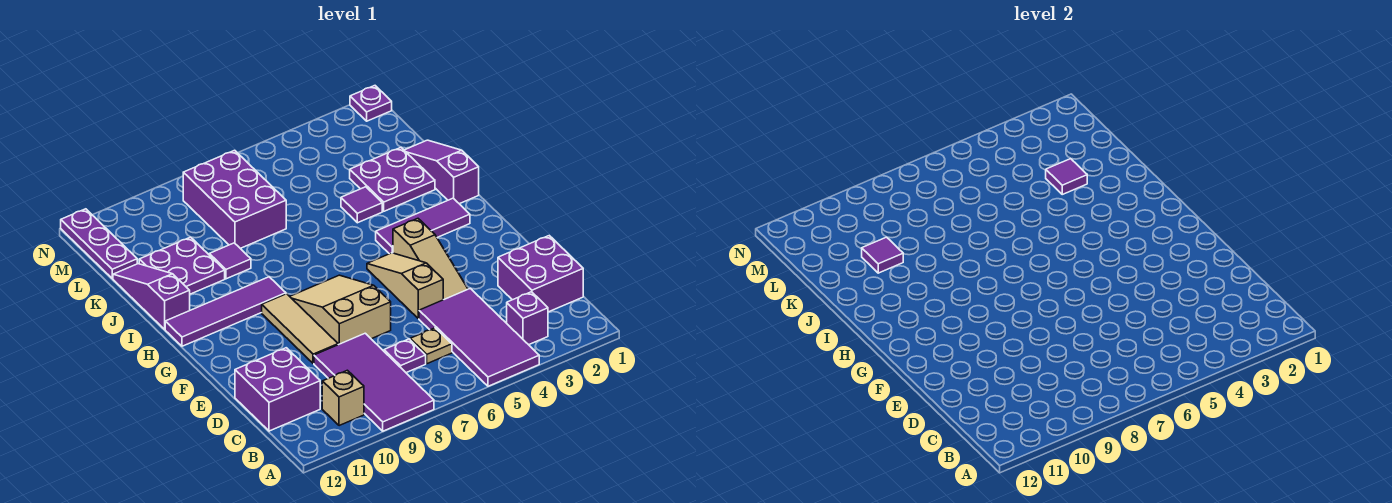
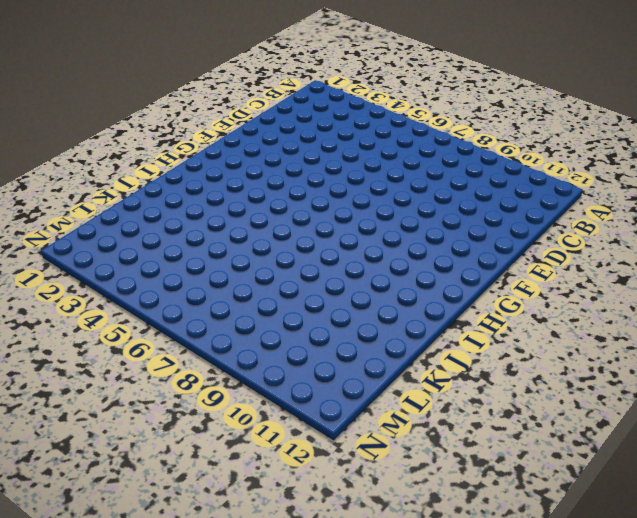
none -> purple tile A4:D5 level 1
none -> purple tile A8:D9 level 1
none -> purple brick B3 level 1

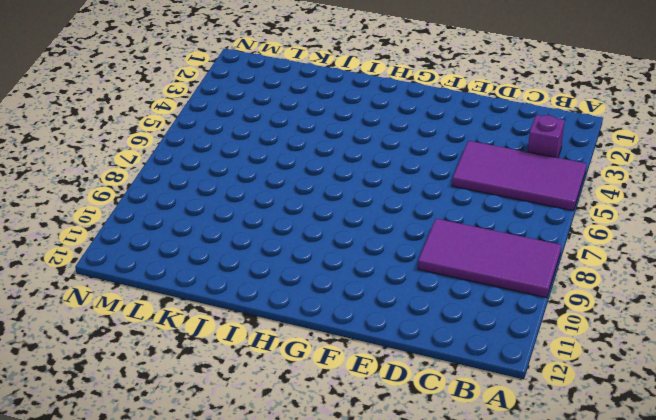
none -> tan brick B10 level 1
none -> purple brick C1:D2 level 1
none -> tan plate C6 level 1

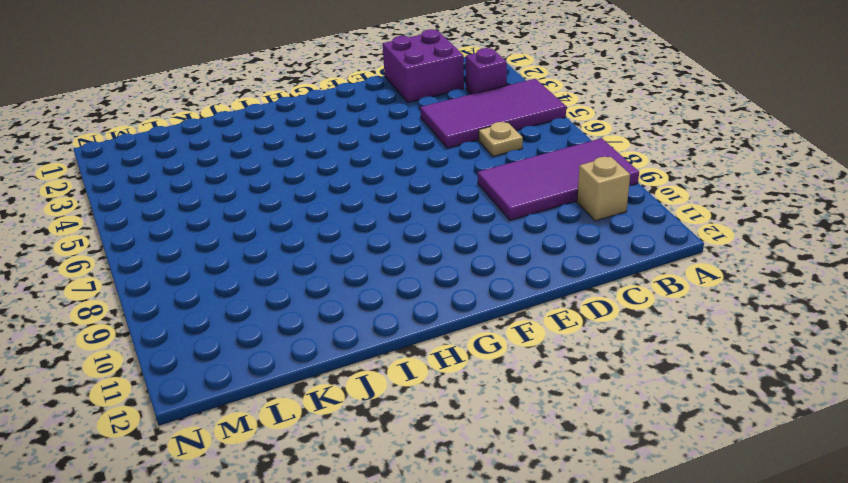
none -> purple plate C7 level 1
none -> purple brick C11:D12 level 1
none -> tan slope E4:G4 level 1 top G

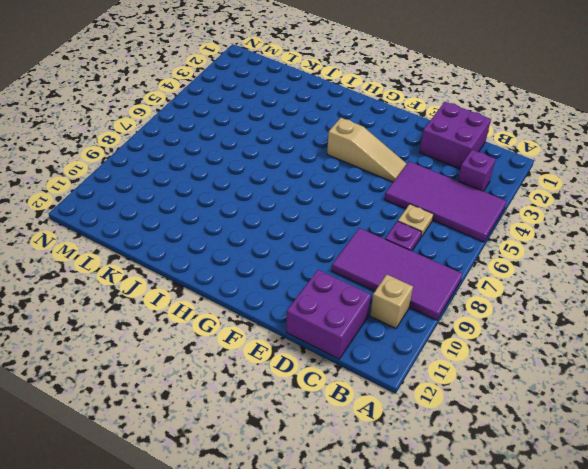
none -> tan slope E5:G5 level 1 top E
none -> tan slope E7:G8 level 1 top E
none -> tan tile E9:G9 level 1

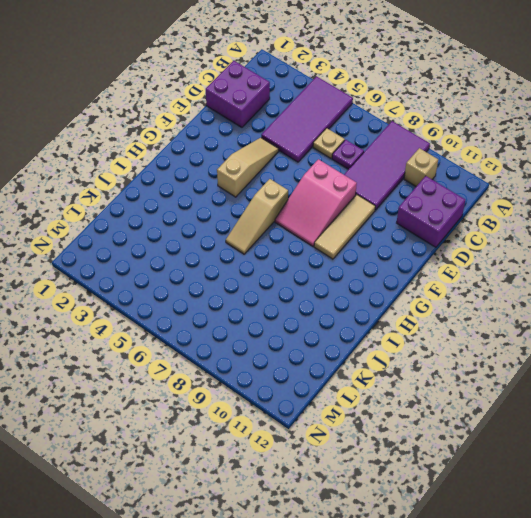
pink slope E7:G8 level 1 top E -> tan slope E7:G8 level 1 top E
tan slope G6:I6 level 1 top G -> tan slope E5:G5 level 1 top E
none -> purple brick B3 level 1
none -> purple tile H2:H4 level 1
none -> purple tile H9:H12 level 1

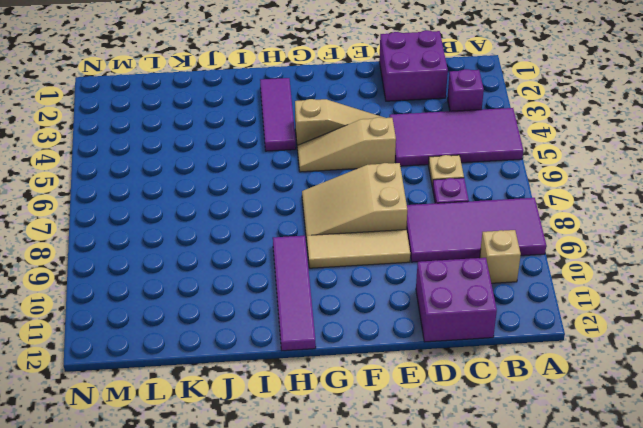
none -> purple slope I1:K1 level 1 top I
none -> purple slope I12:K12 level 1 top I
none -> purple plate J2:K3 level 1

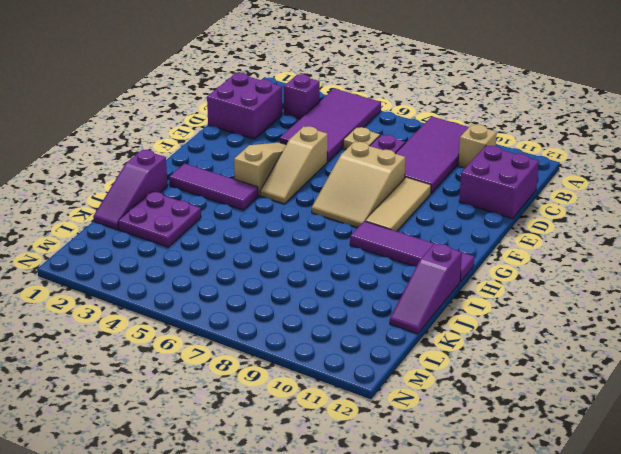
none -> purple tile J4 level 1
none -> purple tile J9 level 1
none -> purple plate J10:K11 level 1

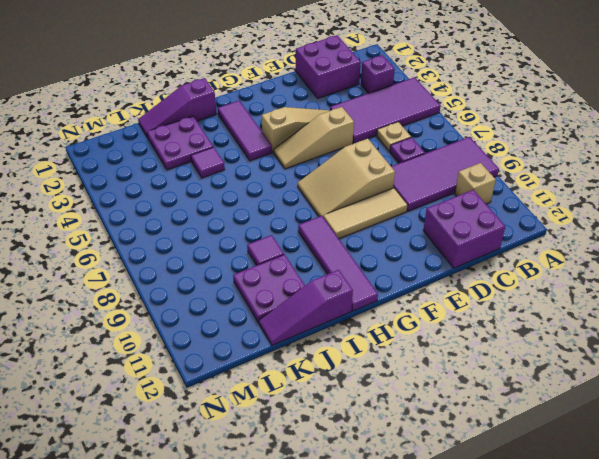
none -> purple brick K7:M8 level 1
none -> purple plate L12:N12 level 1
none -> purple plate N1 level 1

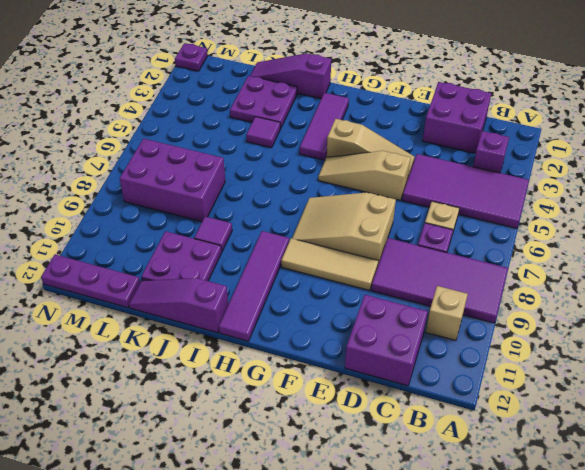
none -> purple tile K3 level 2
none -> purple tile K10 level 2

